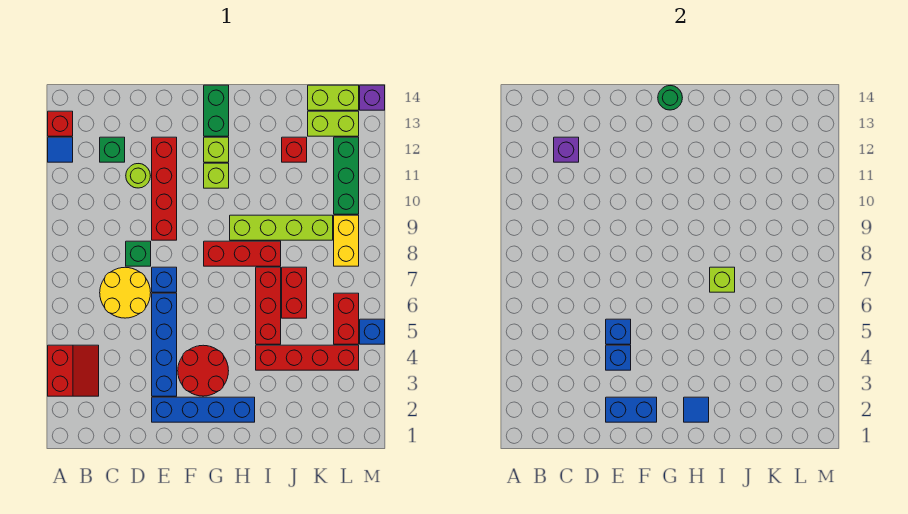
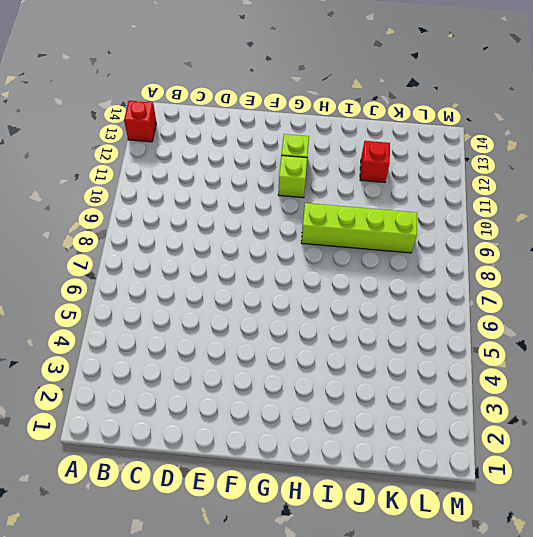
none -> red slope A3:B4 level 1 top A
none -> blue tile A12 level 1
none -> yellow round brick C6:D7 level 1
none -> green brick C12 level 1

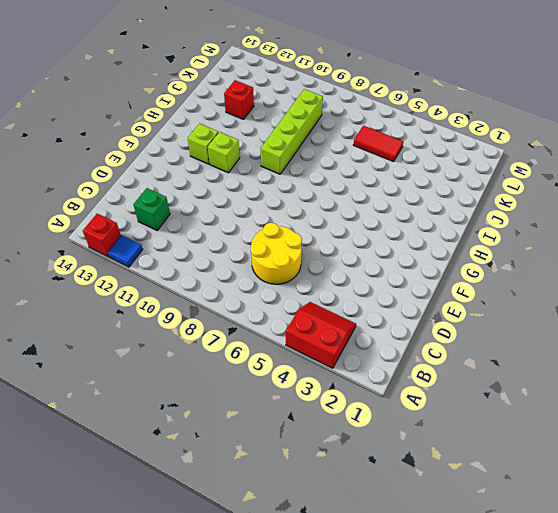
red tile K5:K6 level 1 -> none
none -> green brick D8 level 1
none -> lime round brick D11 level 1
none -> blue brick E2:H2 level 1
none -> blue brick E3:E6 level 1

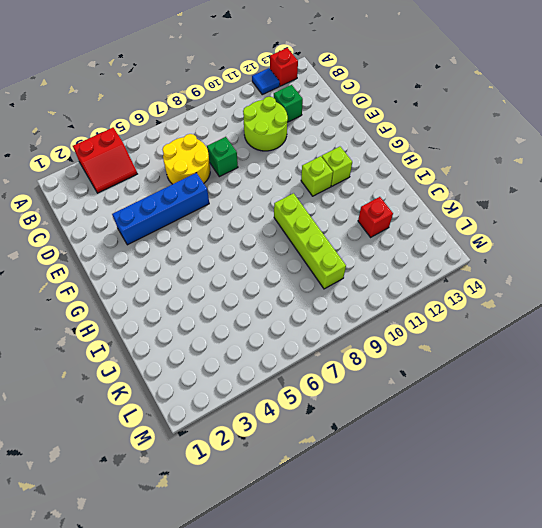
lime round brick C10:D11 level 1 -> lime round brick D11 level 1
none -> blue brick E2:H2 level 1
none -> blue brick E7 level 1
none -> red brick E9:E12 level 1
none -> red round brick F3:G4 level 1

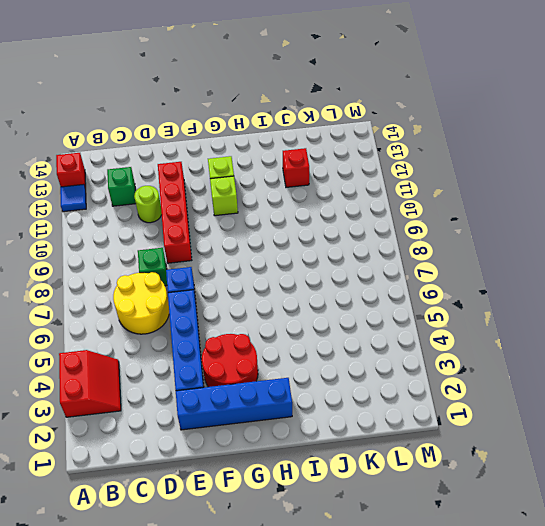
none -> red brick G8:I8 level 1
none -> green brick G13:G14 level 1
none -> lime brick H9:K9 level 1
none -> red brick I4:L4 level 1

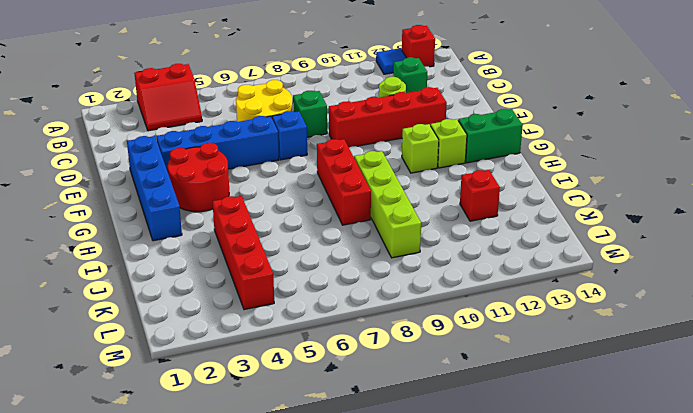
none -> red brick I5:I7 level 1
none -> red brick J6:J7 level 1
none -> lime brick K13:L13 level 1
none -> lime brick K14:L14 level 1

